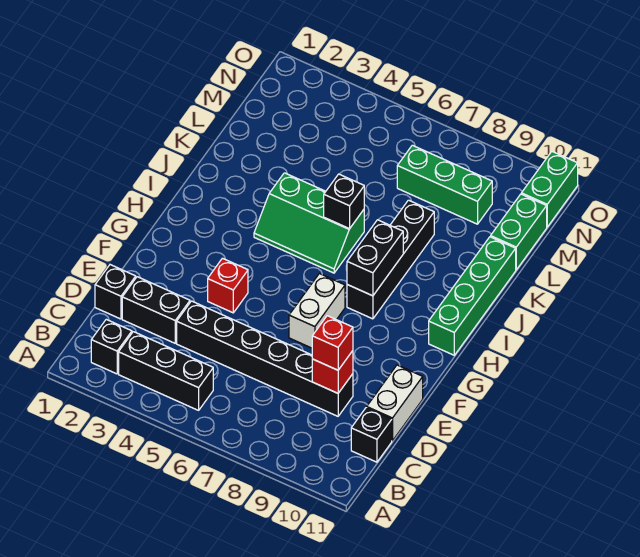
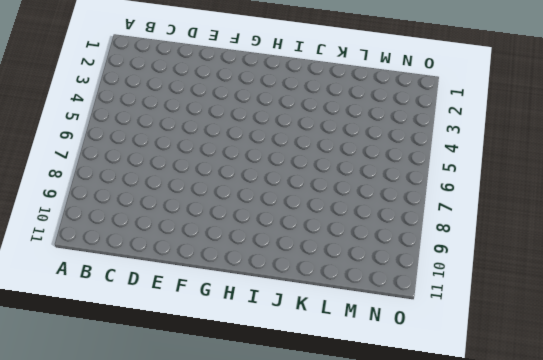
none -> black brick B2 level 1
none -> black brick B3:B5 level 1
none -> black brick C11 level 1

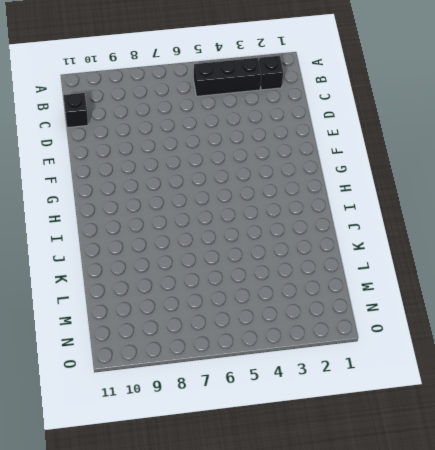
none -> black brick D1 level 1
none -> black brick D2:D3 level 1
none -> black brick D4:D9 level 1

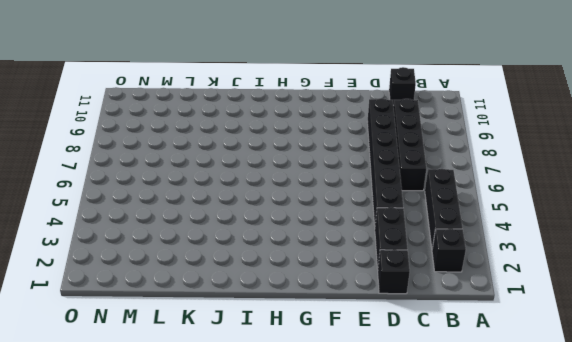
black brick C6:C9 level 1 -> black brick H8:K8 level 1
none -> white brick D11:E11 level 1
none -> red brick F4 level 1
none -> white brick F7:G7 level 1

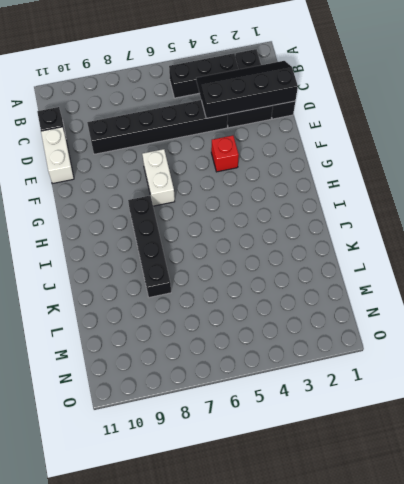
black slope C1:D4 level 2 top D -> none
none -> green brick H11:K11 level 1
none -> green slope I4:J6 level 1 top J
none -> green brick L11:M11 level 1

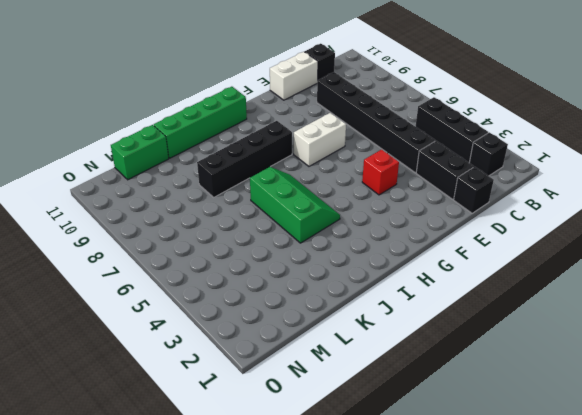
none -> green brick M7:M9 level 1
none -> green brick N11:O11 level 1
none -> red brick D9 level 2

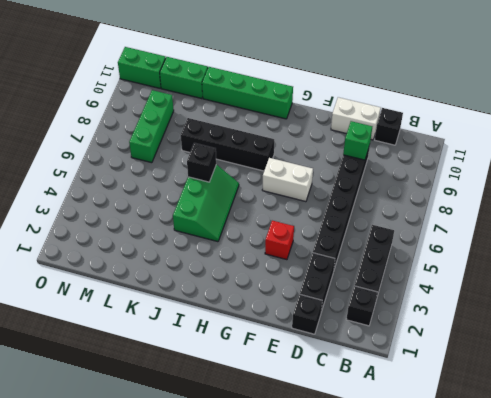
green brick D9 level 2 -> red brick D9 level 2
none -> black brick H8:I8 level 2
none -> red brick D9 level 3

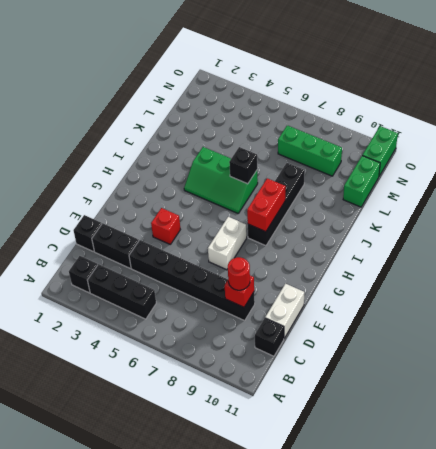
red round brick D9 level 3 -> red brick D9 level 3
red brick H8:I8 level 2 -> black brick H8:I8 level 2
none -> green brick H11:K11 level 1

